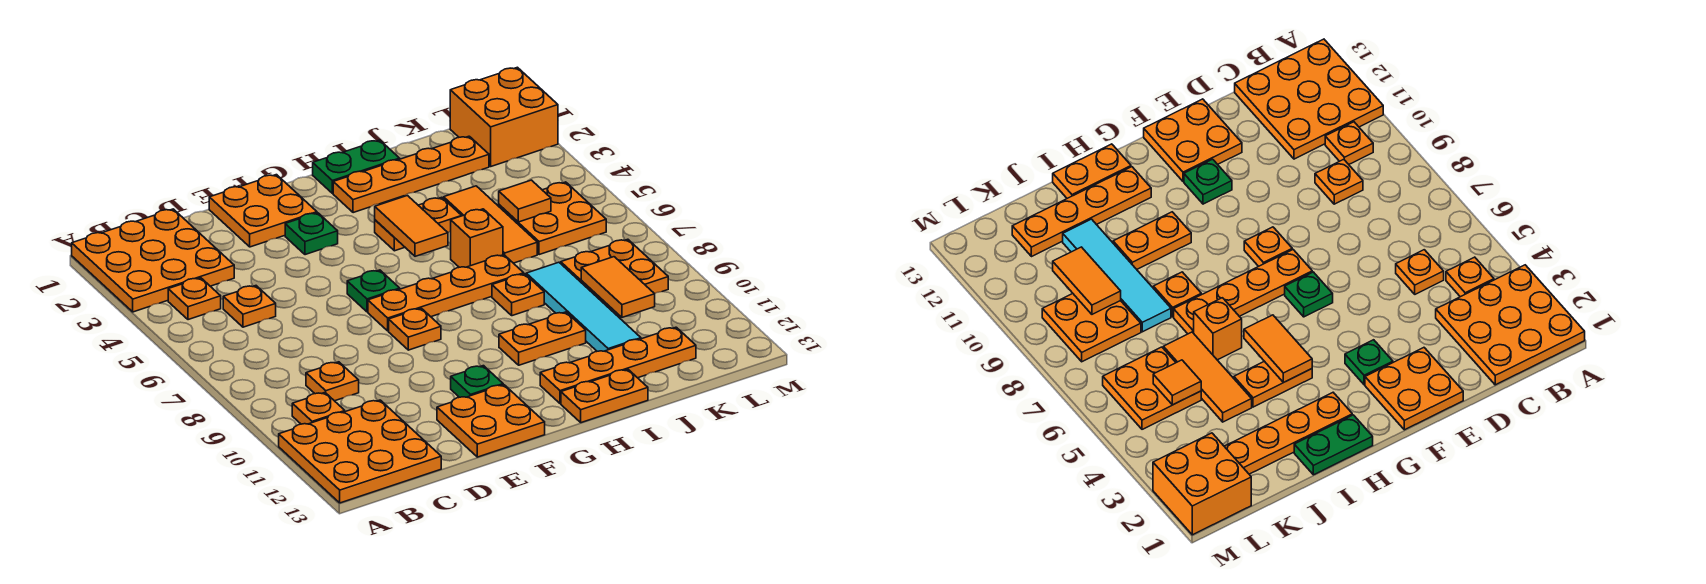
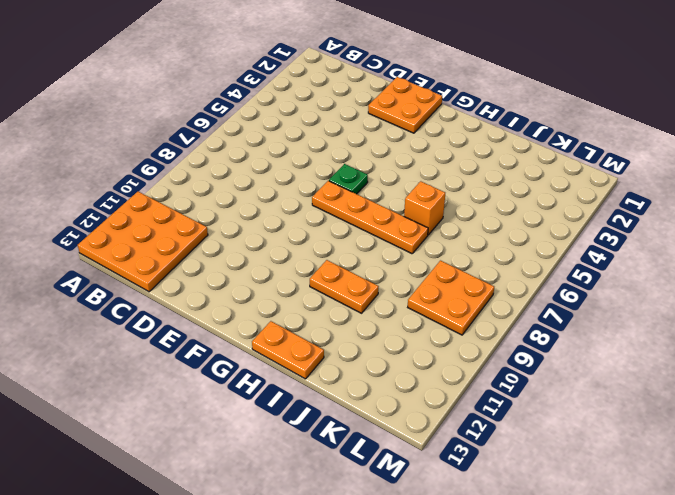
none -> orange plate A1:C3 level 1
none -> orange plate B4 level 1
none -> orange plate B10 level 1

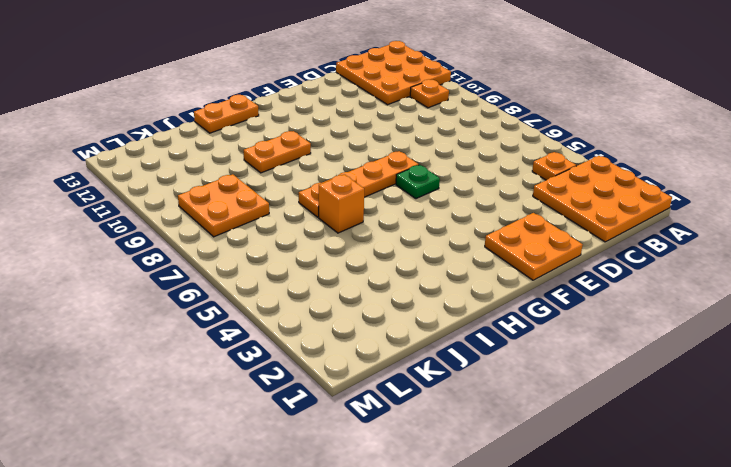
none -> orange plate C5 level 1
none -> orange plate C9 level 1
none -> orange plate E12:F13 level 1

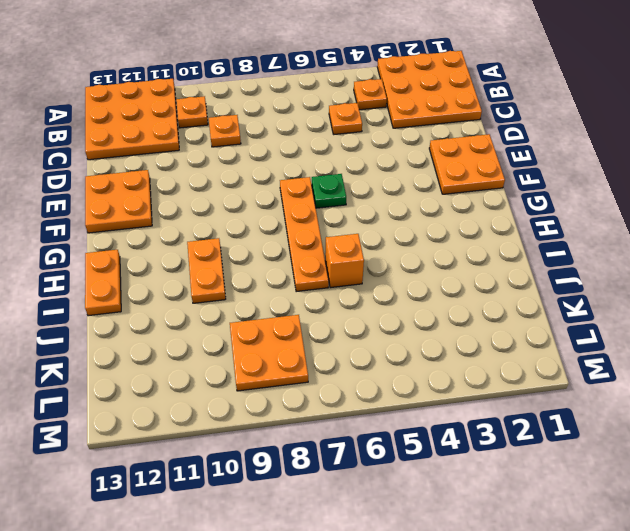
none -> green plate F3 level 1
none -> orange plate F8 level 1
none -> green plate F11 level 1

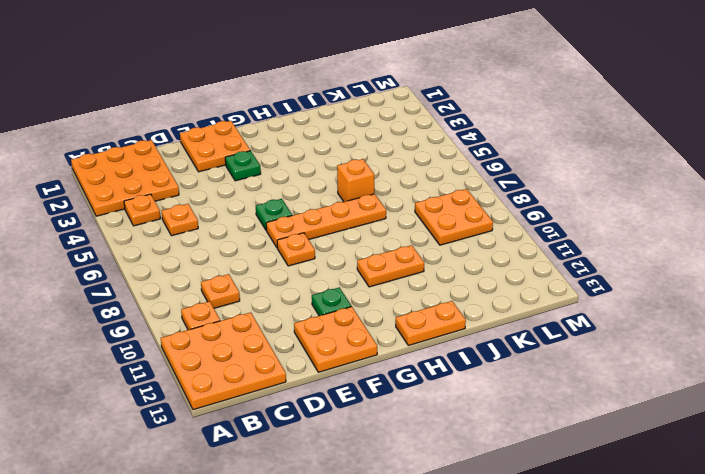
none -> green plate H1:I1 level 1
none -> orange plate H2:K2 level 1
none -> orange plate H4:I4 level 1

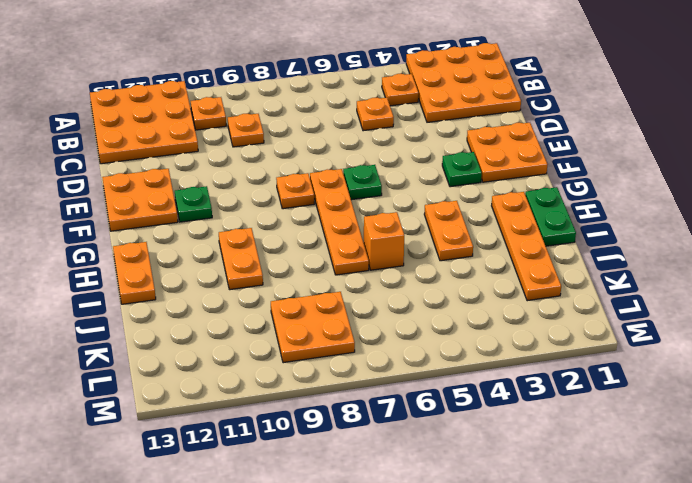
none -> orange plate H12:K12 level 1
none -> orange plate I8 level 1
none -> orange tile J4:J6 level 1

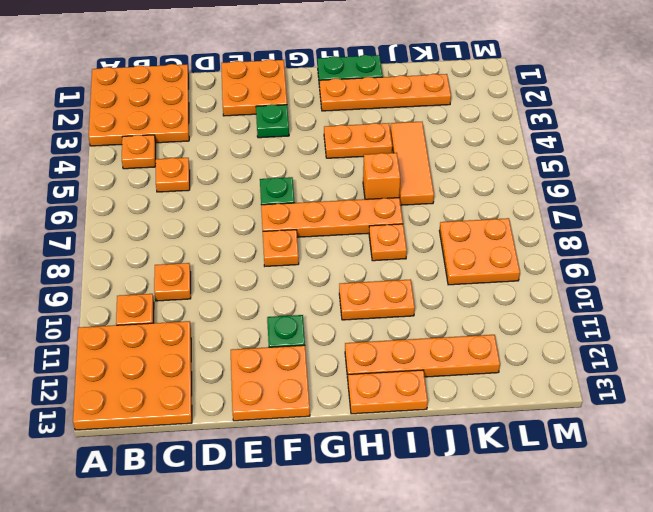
none -> cyan tile J8:J11 level 1
none -> orange plate K5:L6 level 1
none -> orange brick L1:M2 level 1

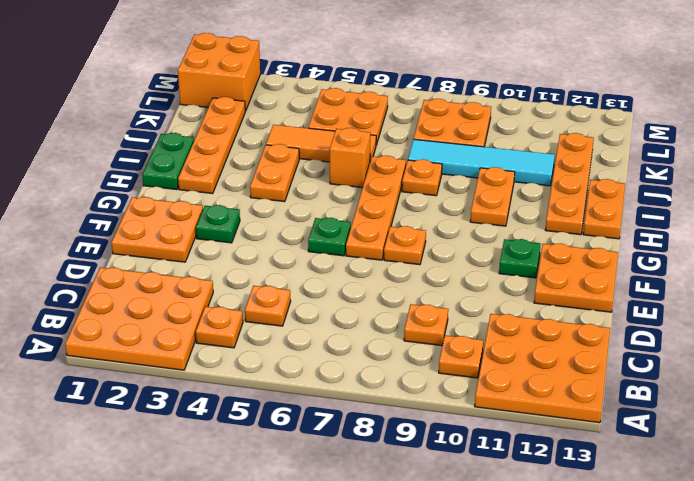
none -> orange tile H4:H5 level 2
none -> orange tile K5 level 2
none -> orange tile K9:K10 level 2

